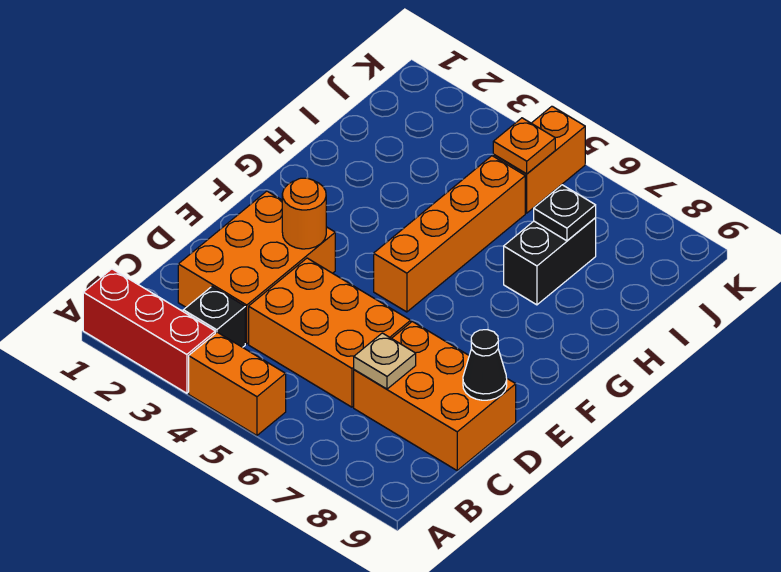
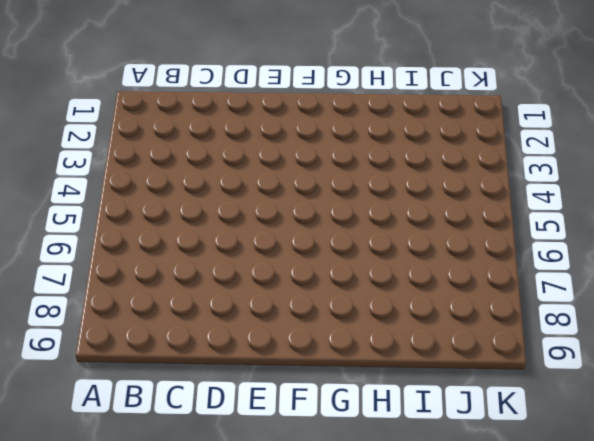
none -> red brick A1:A3 level 1
none -> orange brick A4:A5 level 1
none -> black brick B3 level 1

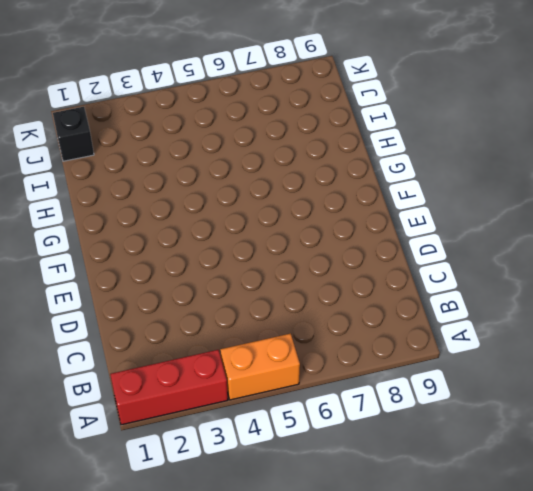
black brick J1 level 1 -> black brick B3 level 1
none -> orange brick C2:E3 level 1
none -> orange brick C4:D6 level 1
none -> orange brick C7:D9 level 1

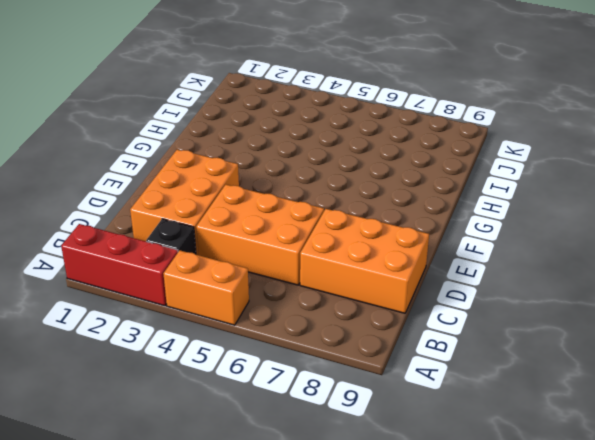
none -> orange brick F5:I5 level 1
none -> black brick H7:I7 level 1
none -> orange brick J5:K5 level 1

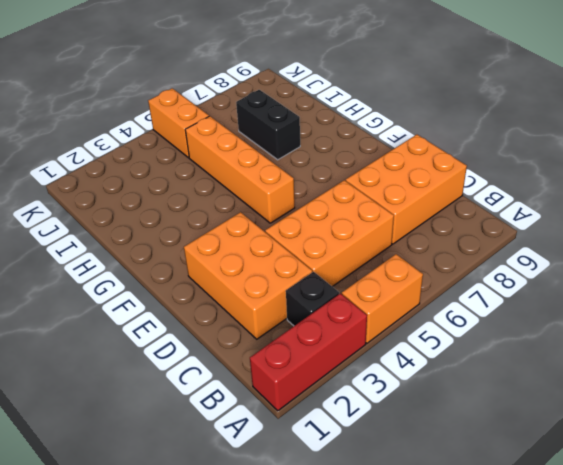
none -> tan plate C7 level 2
none -> black cone D9 level 2
none -> orange round brick E3 level 2

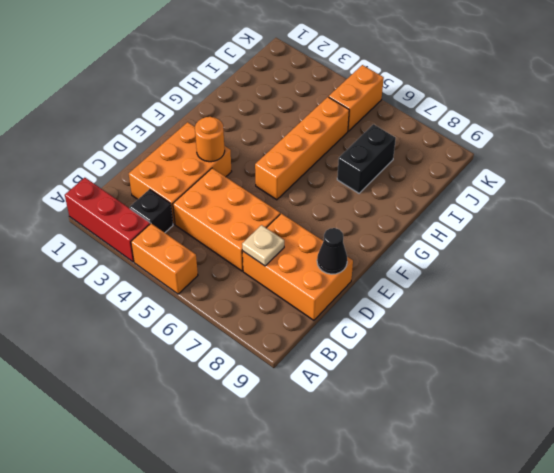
none -> black plate I7 level 2
none -> orange plate J5 level 2

